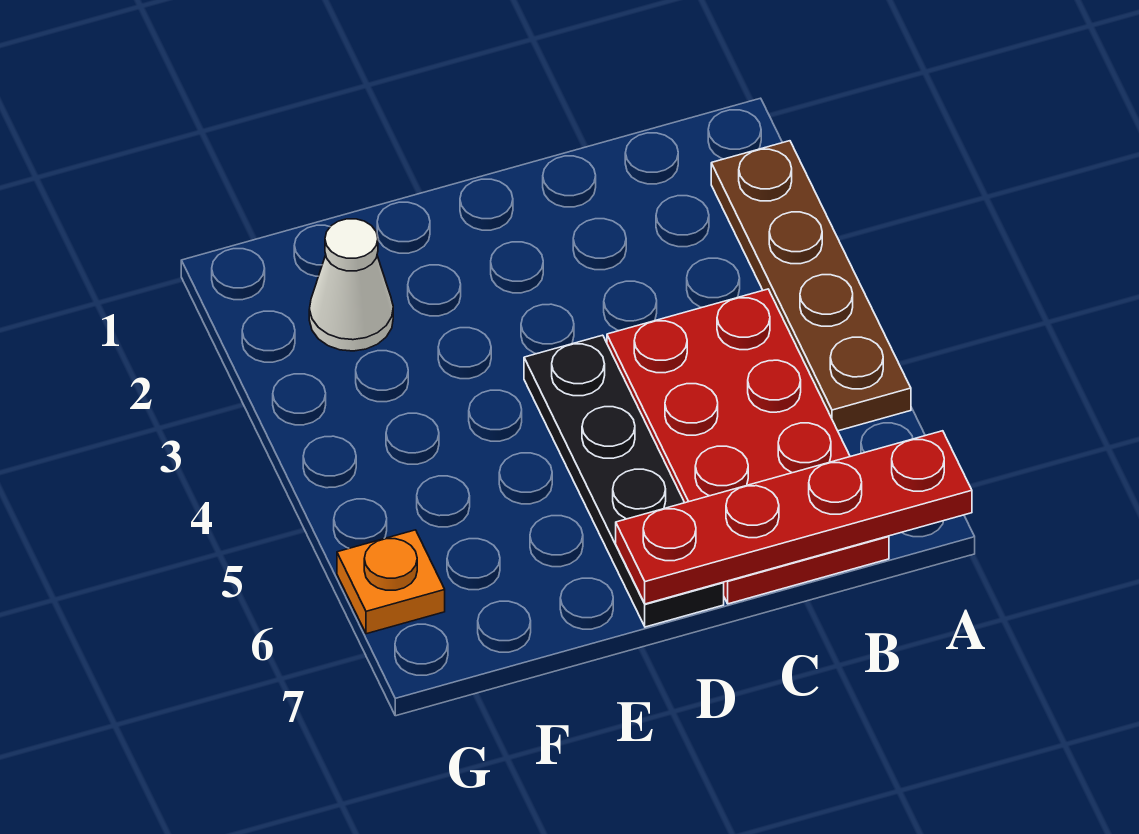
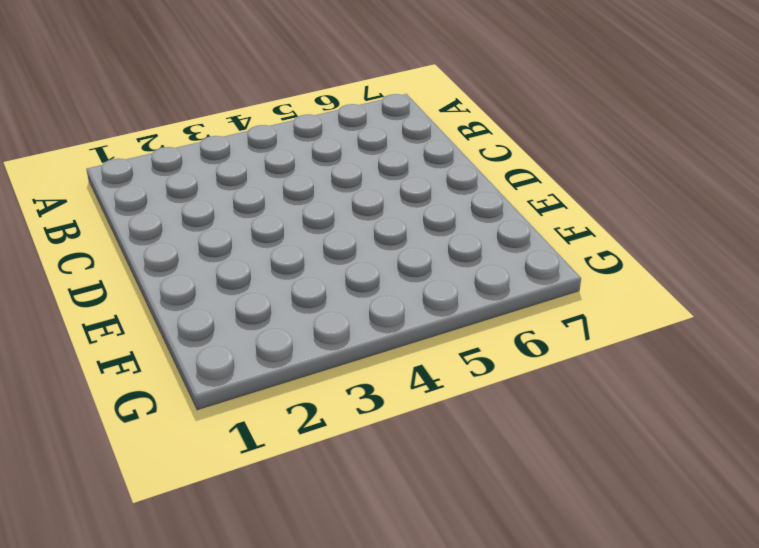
none -> brown plate A2:A5 level 1
none -> red plate B4:C7 level 1

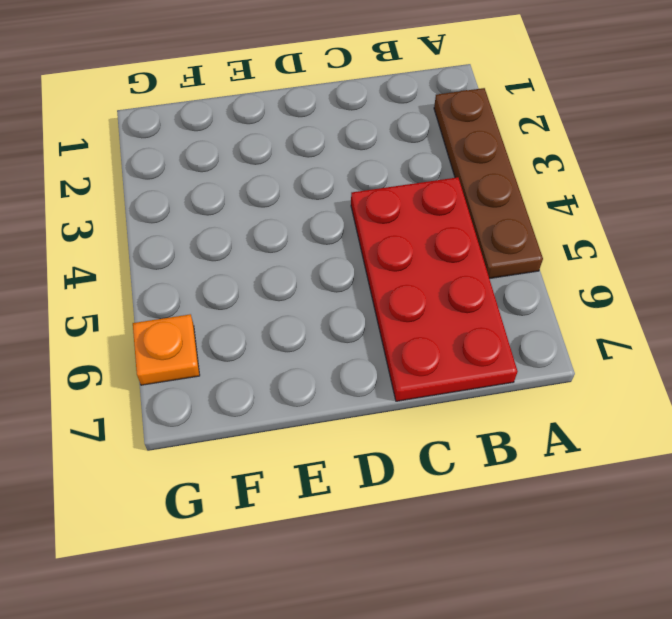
none -> black plate D4:D7 level 1
none -> white cone F2 level 1

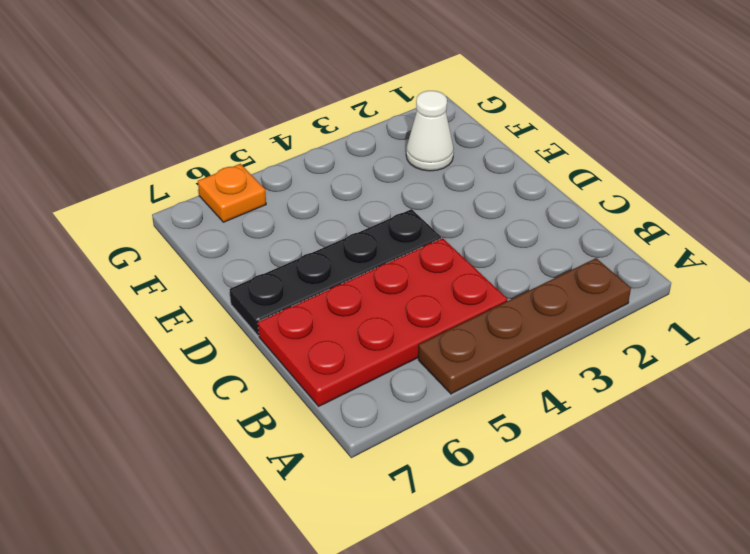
none -> red plate A7:D7 level 2

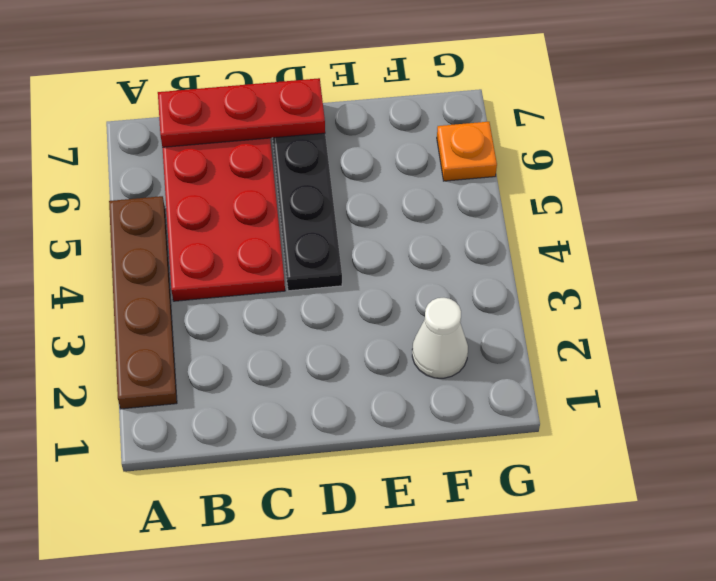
red plate B7:D7 level 2 -> red plate A7:D7 level 2

